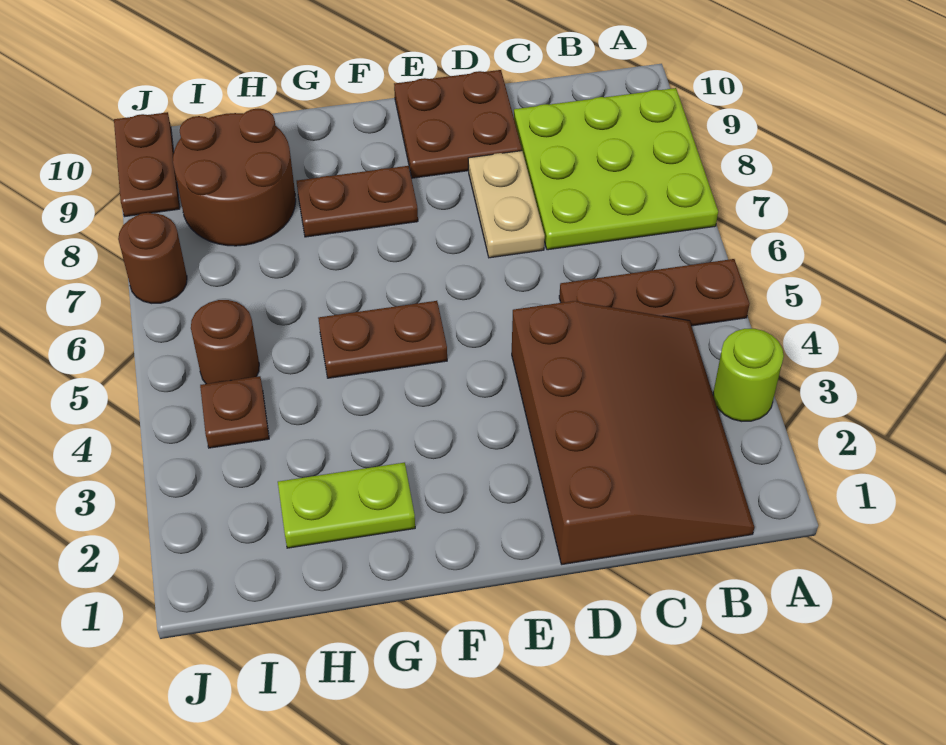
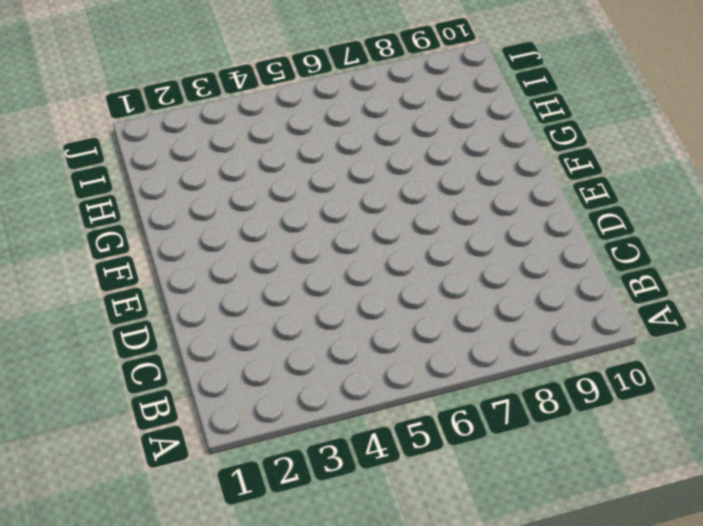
none -> lime round brick A3 level 1
none -> brown plate A5:C5 level 1
none -> lime plate A7:C9 level 1

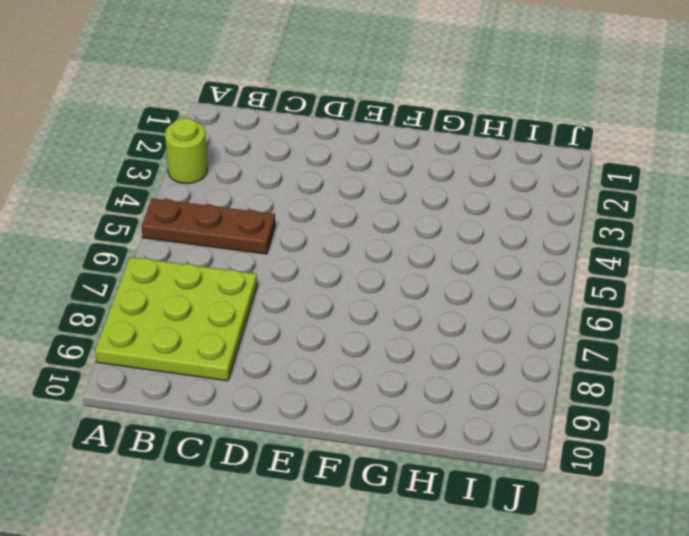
none -> brown slope B1:D4 level 1 top D
none -> tan plate D7:D8 level 1
none -> brown plate D9:E10 level 1

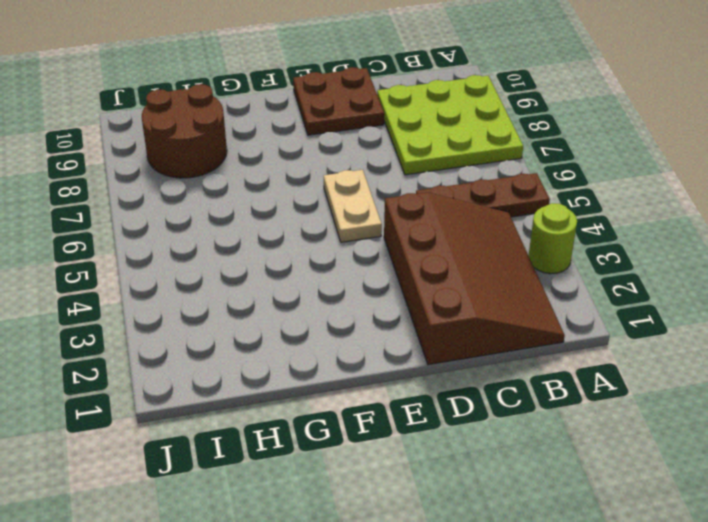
tan plate E5:E6 level 1 -> tan plate D7:D8 level 1
none -> brown plate F5:G5 level 1
none -> brown plate F8:G8 level 1
none -> lime plate G2:H2 level 1

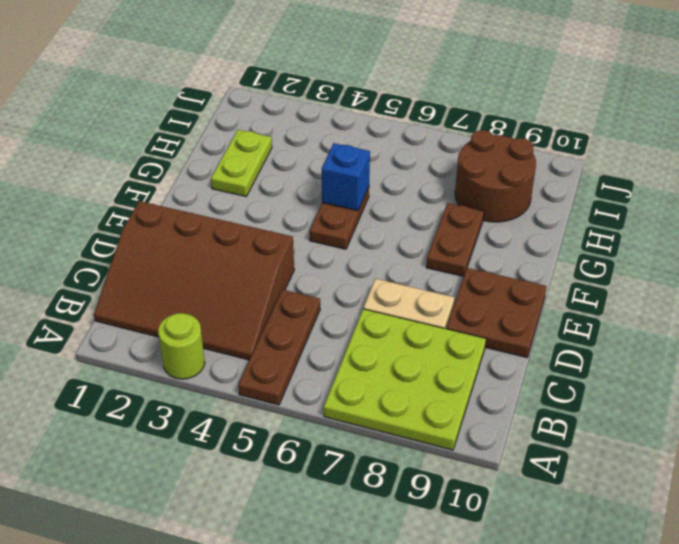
blue brick G5 level 2 -> none
none -> brown plate I4 level 1
none -> brown round brick I5 level 1
none -> brown round brick J7 level 1

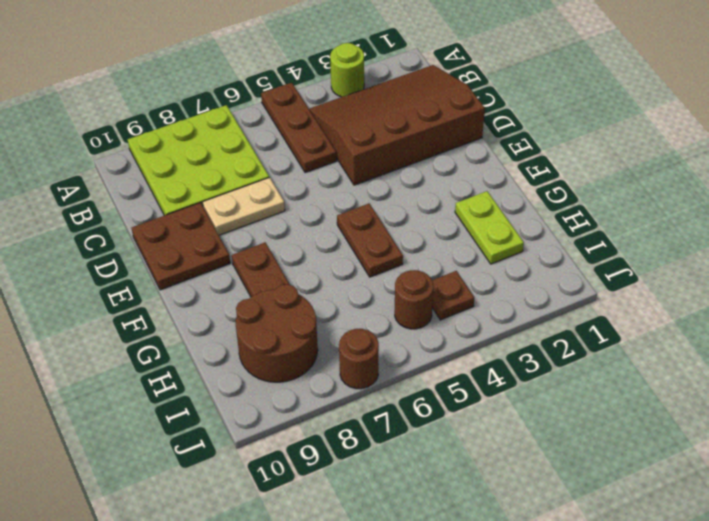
none -> brown plate J9:J10 level 1

